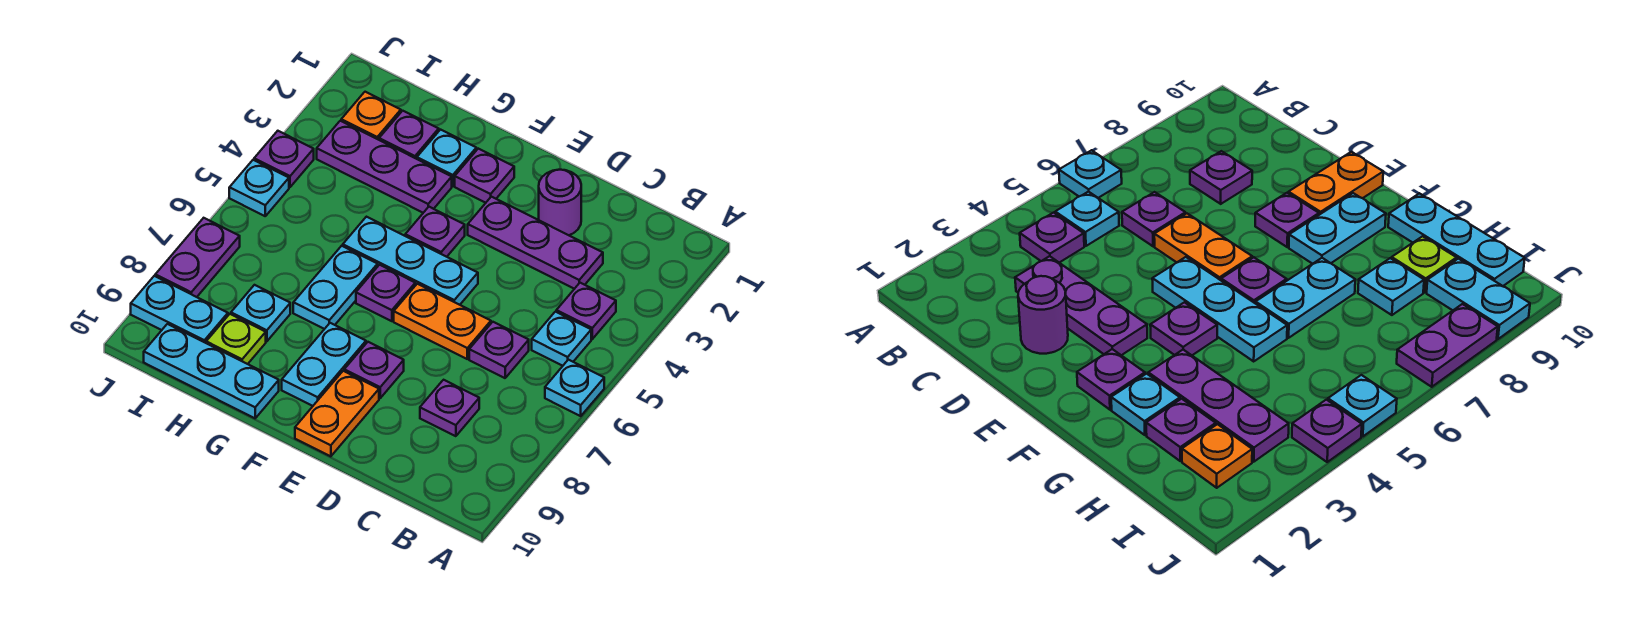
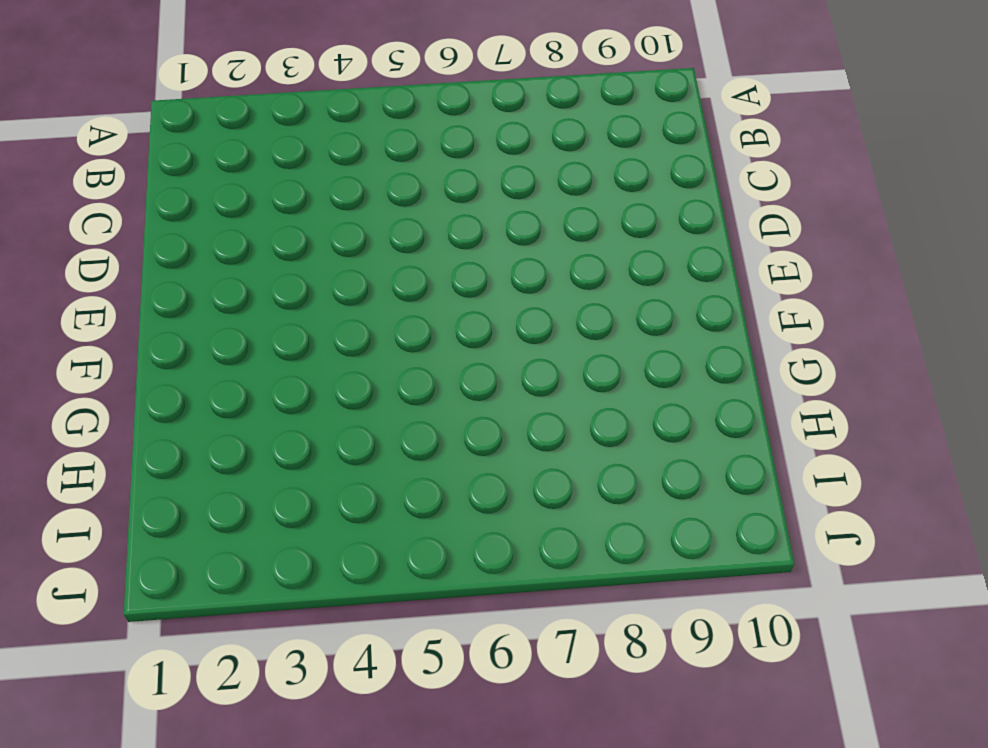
none -> cyan plate A6 level 1
none -> purple plate B4 level 1
none -> cyan plate B5 level 1

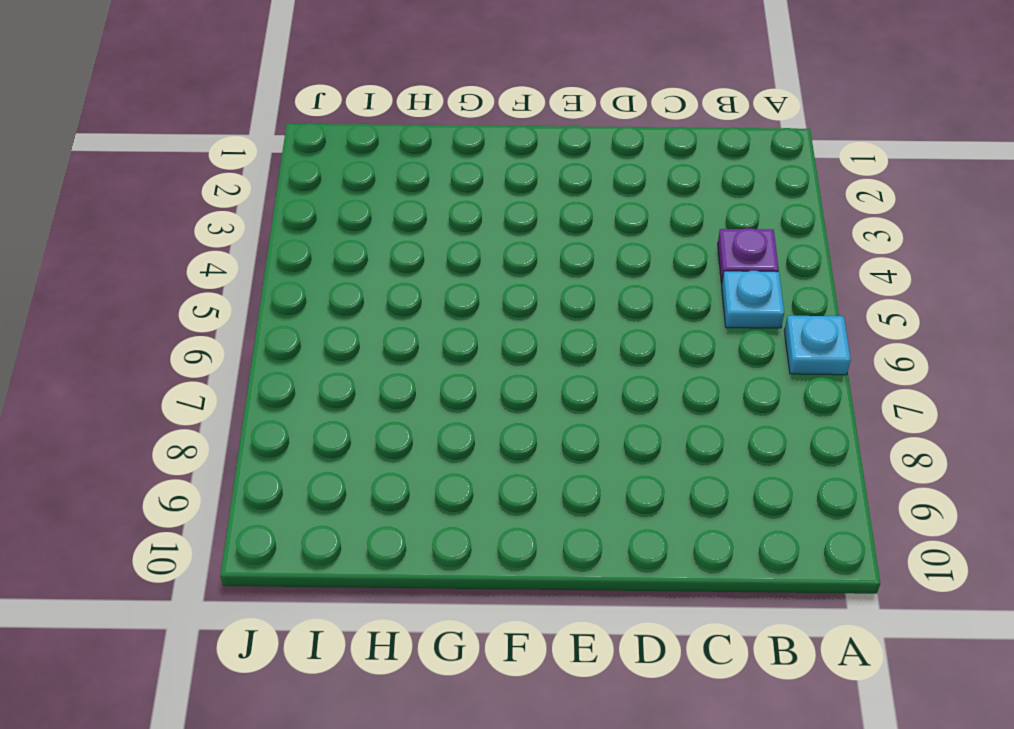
none -> purple plate C3:E3 level 1
none -> purple plate C6 level 1
none -> purple plate C8 level 1

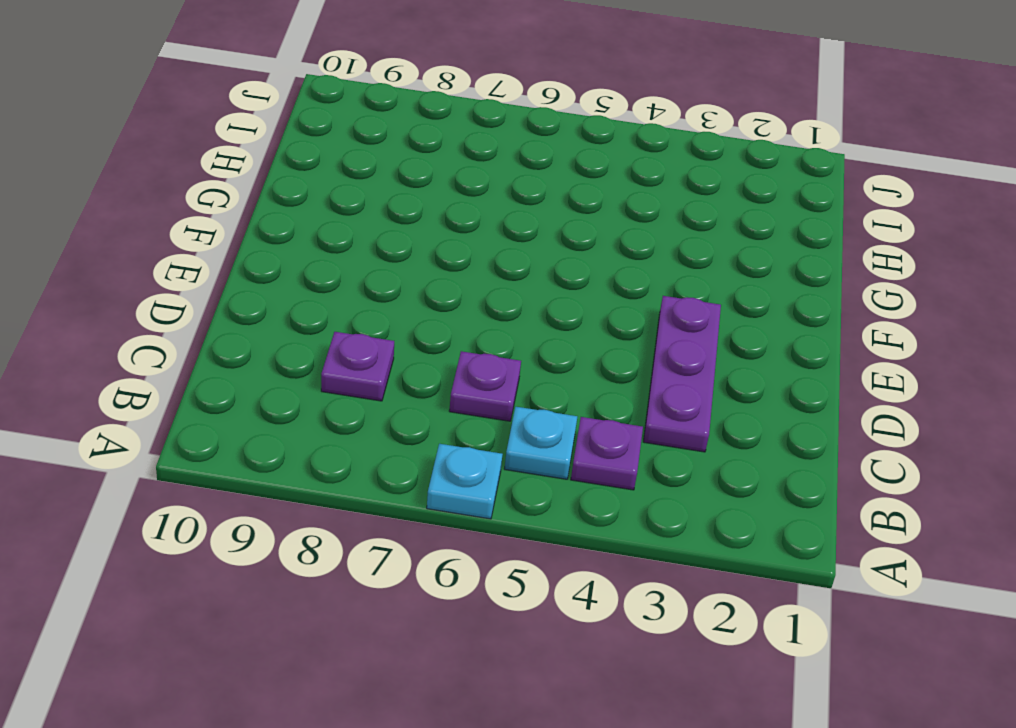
none -> purple round brick D2 level 1
none -> orange plate D6:E6 level 1
none -> cyan plate E5:G5 level 1

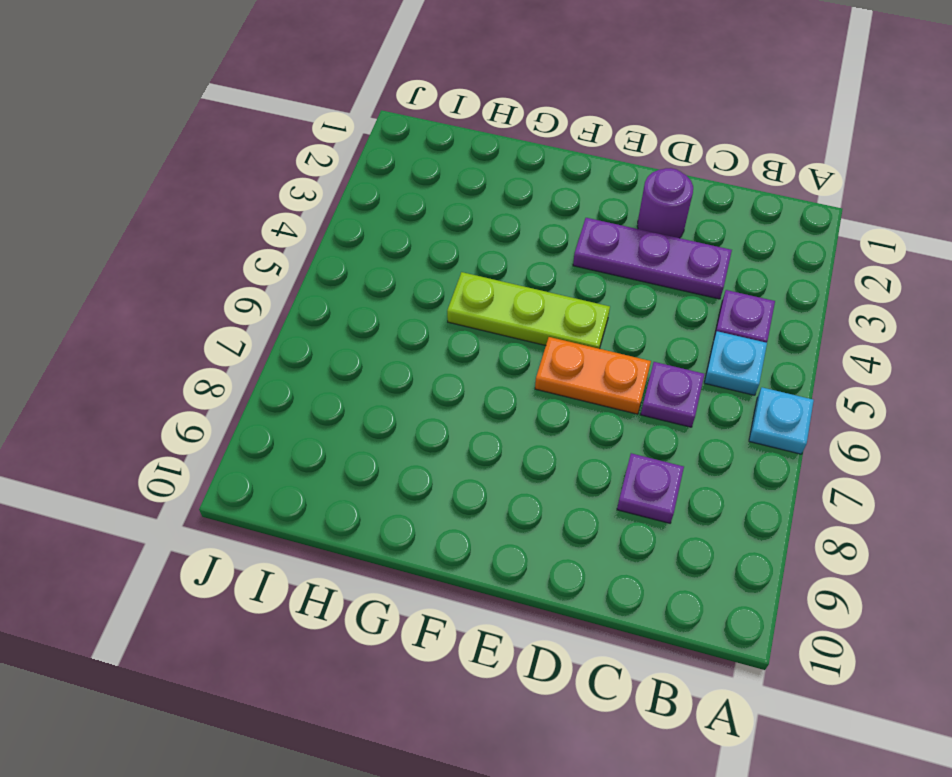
lime plate E5:G5 level 1 -> cyan plate E5:G5 level 1
none -> purple plate E8 level 1
none -> orange plate E9:E10 level 1
none -> purple plate F2 level 1

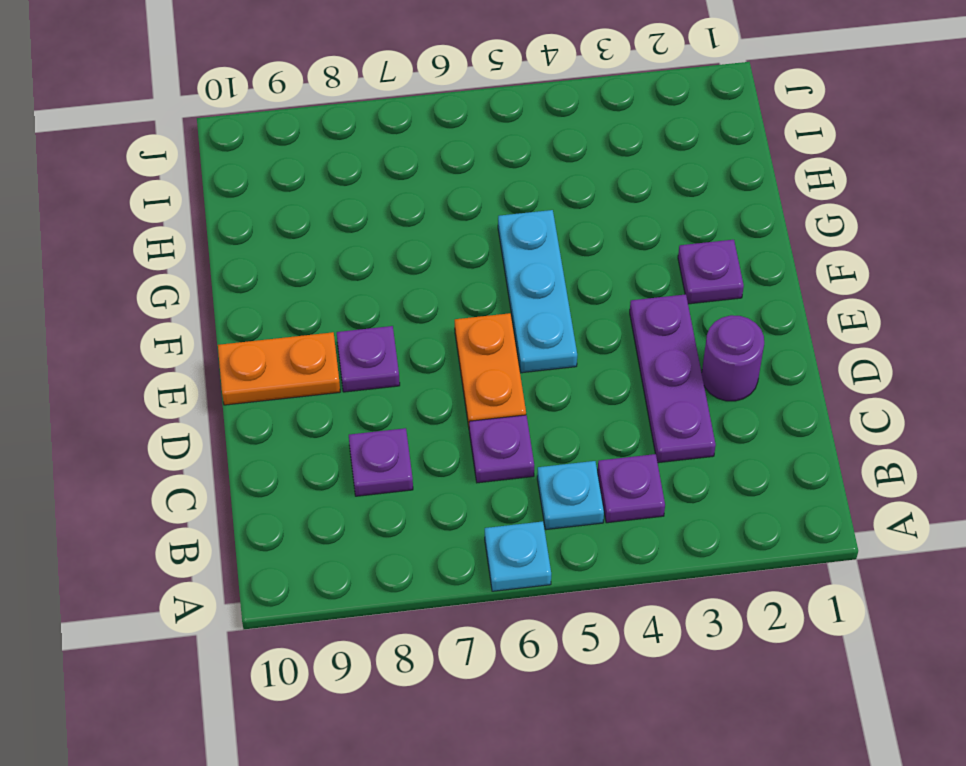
none -> purple plate F4 level 1
none -> purple plate F6 level 1
none -> cyan plate F8:F9 level 1

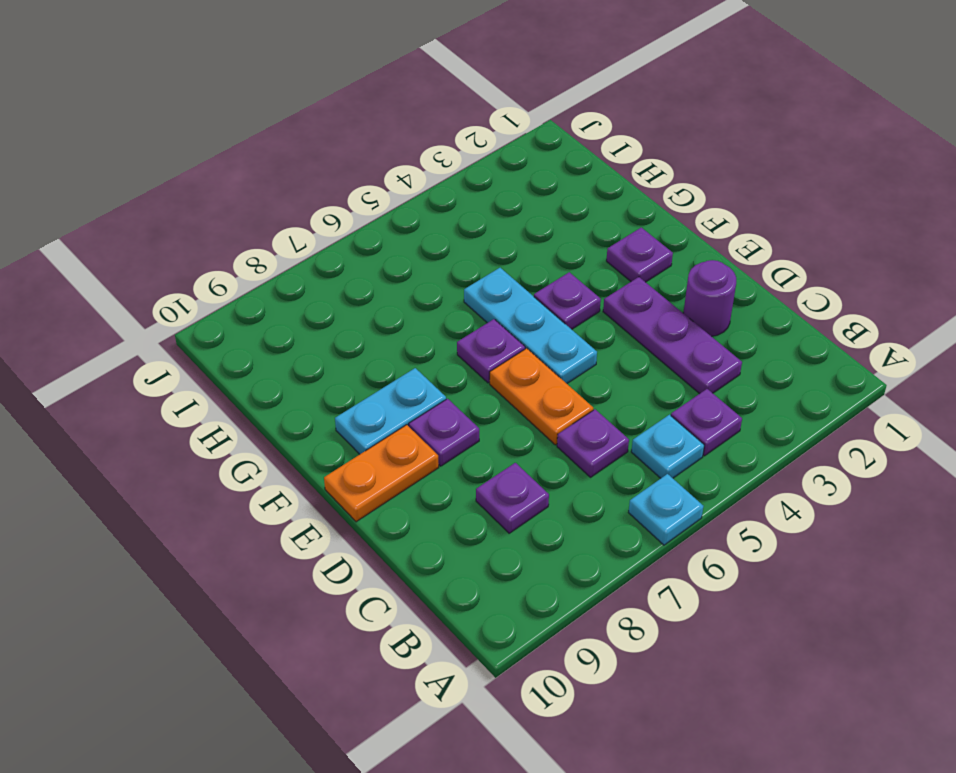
none -> cyan plate G2 level 1
none -> purple plate G3:I3 level 1
none -> cyan plate G6:G7 level 1

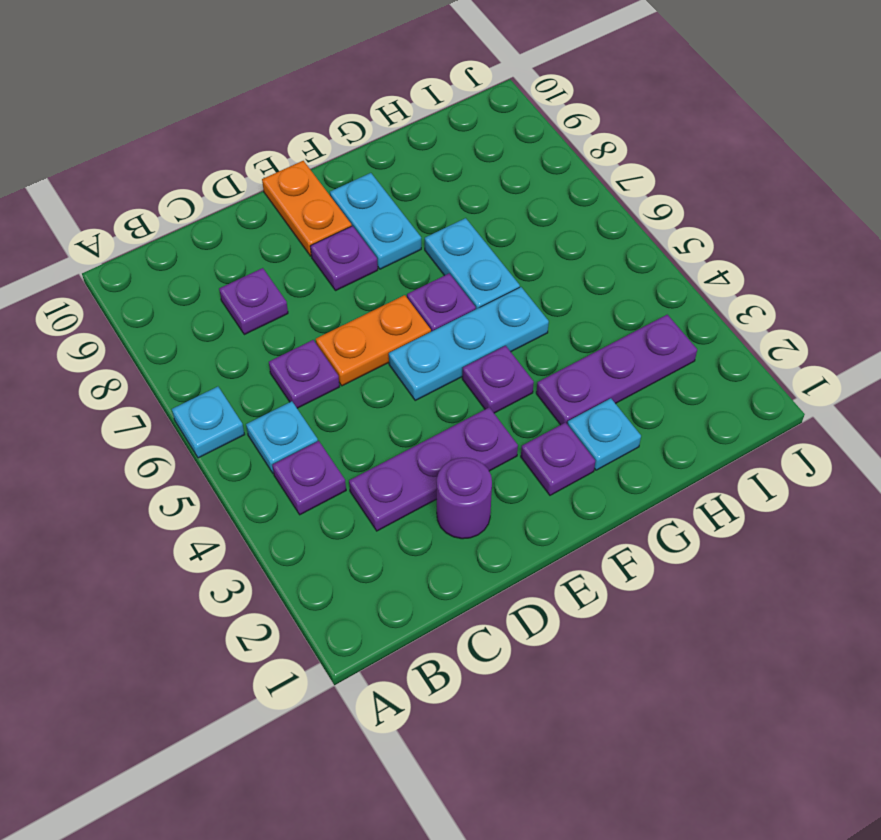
none -> cyan plate G10:I10 level 1
none -> purple plate H2 level 1
none -> cyan plate H8 level 1

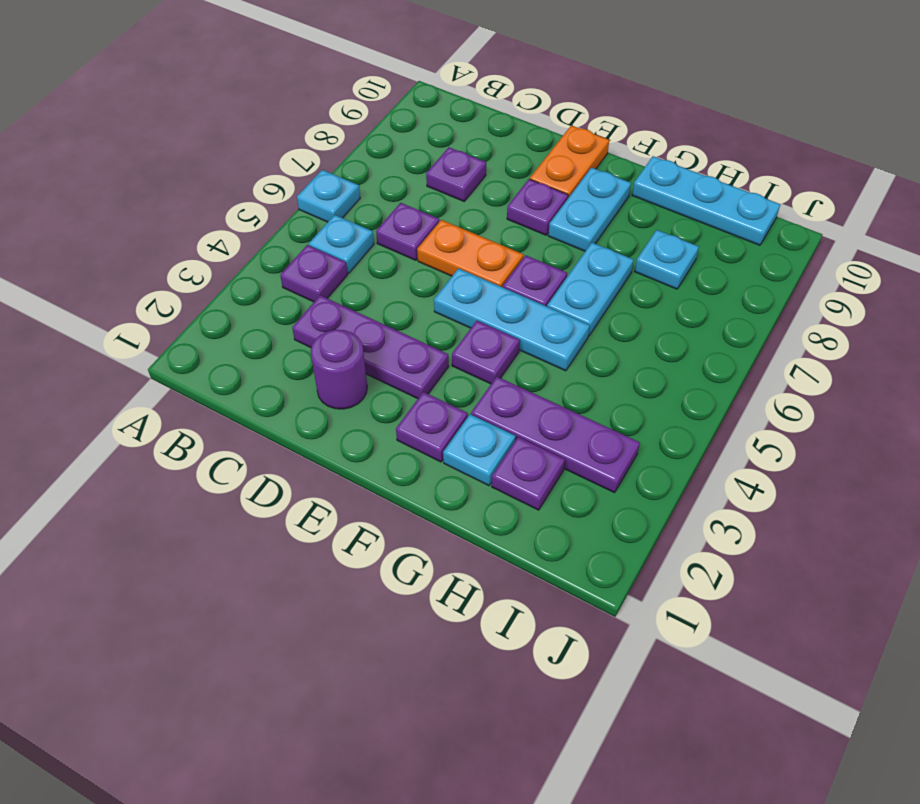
none -> lime plate H9 level 1
none -> orange plate I2 level 1
none -> cyan plate I9:J9 level 1

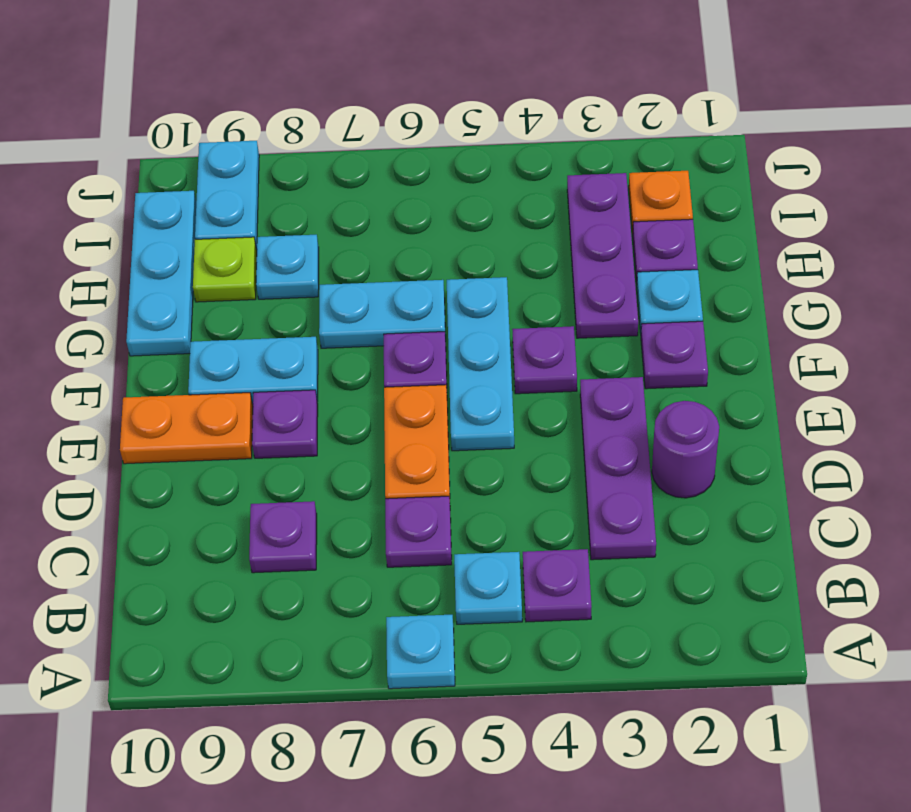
none -> purple plate J4 level 1
none -> cyan plate J5 level 1
none -> purple plate J7:J8 level 1

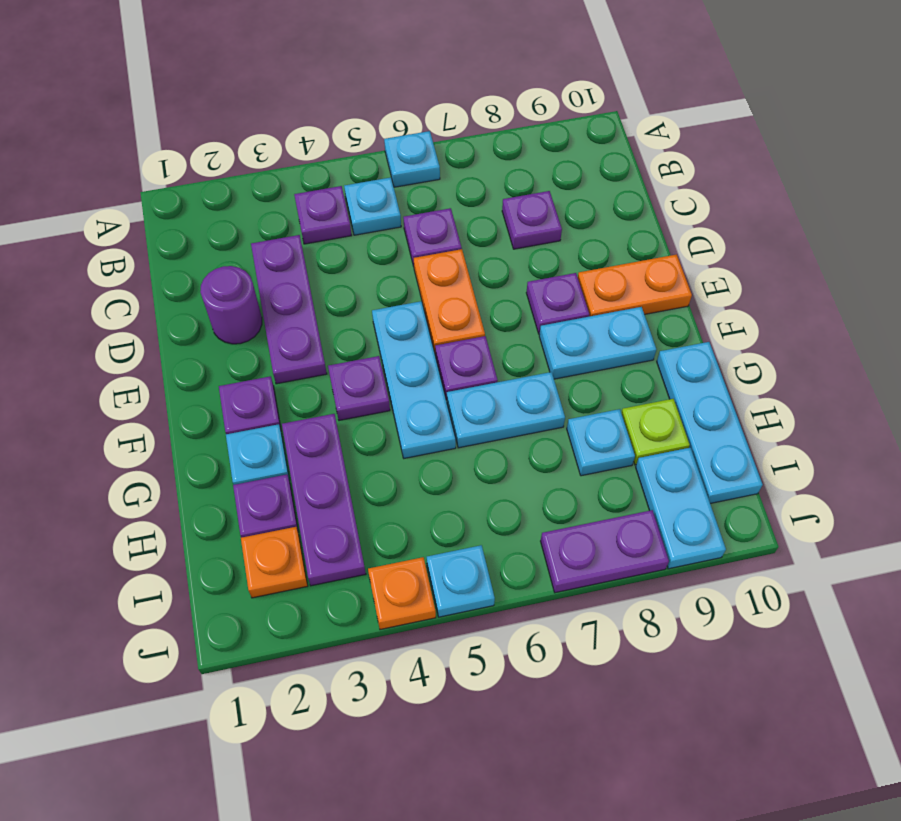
orange plate J4 level 1 -> purple plate J4 level 1

